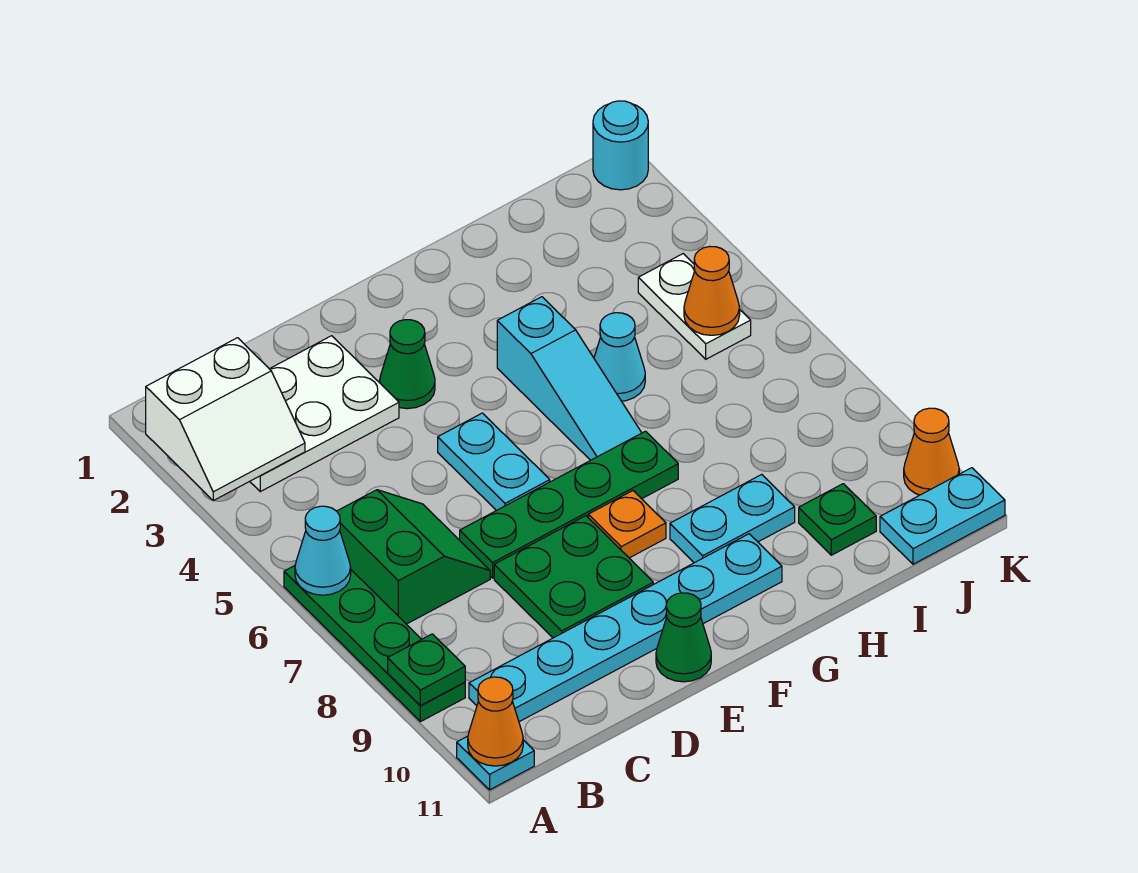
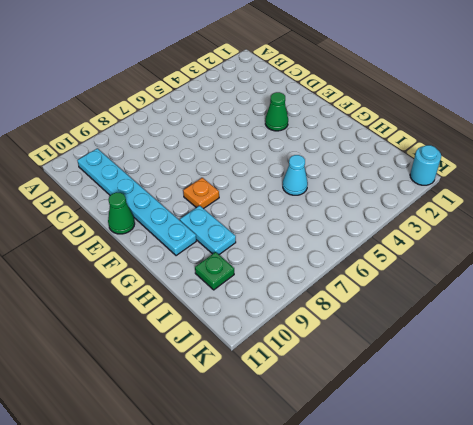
none -> green plate A6:A9 level 1
none -> cyan plate A11 level 1
none -> white plate B2:D3 level 1

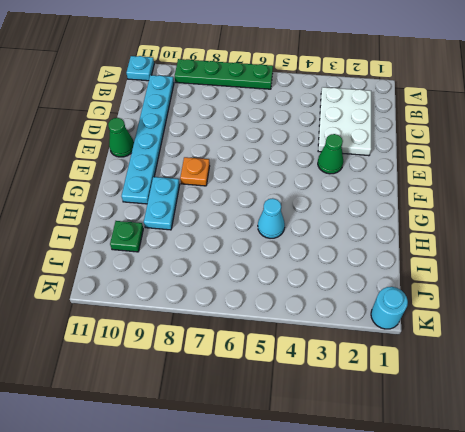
none -> green slope B6:C7 level 1 top B
none -> green plate D7:G7 level 1
none -> green plate D8:E9 level 1

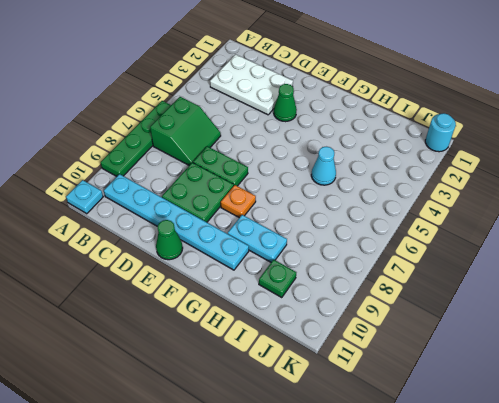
green plate D7:E7 level 1 -> green plate D7:G7 level 1
none -> cyan plate E5:E6 level 1
none -> cyan slope G4:G6 level 1 top 4
none -> white plate J4:J5 level 1

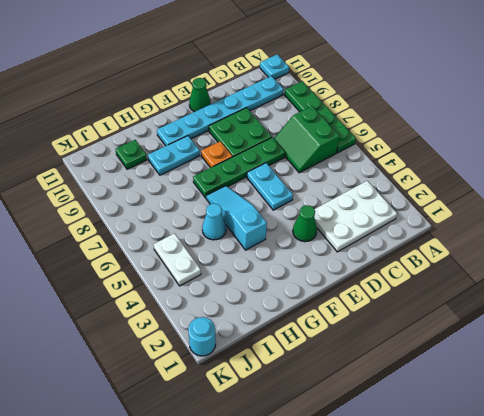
none -> cyan plate J11:K11 level 1
none -> orange cone K10 level 1
none -> white slope A2:B3 level 2 top 2

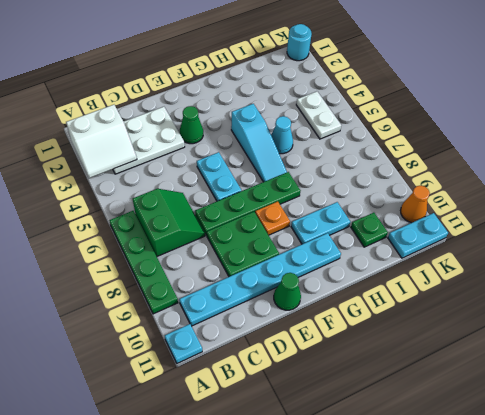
none -> cyan cone A6 level 2
none -> green plate A9 level 2
none -> orange cone A11 level 2

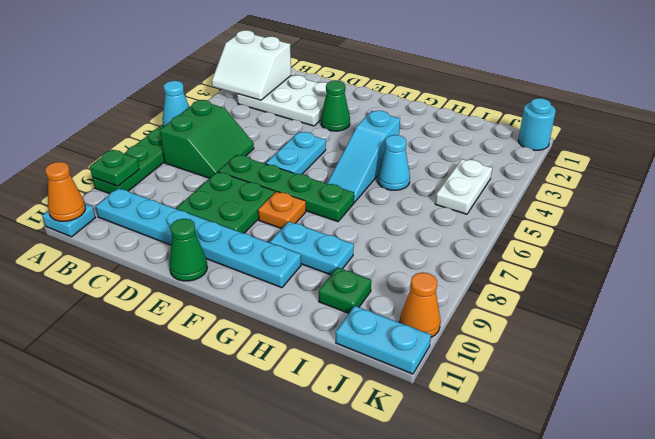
none -> orange cone J5 level 2

